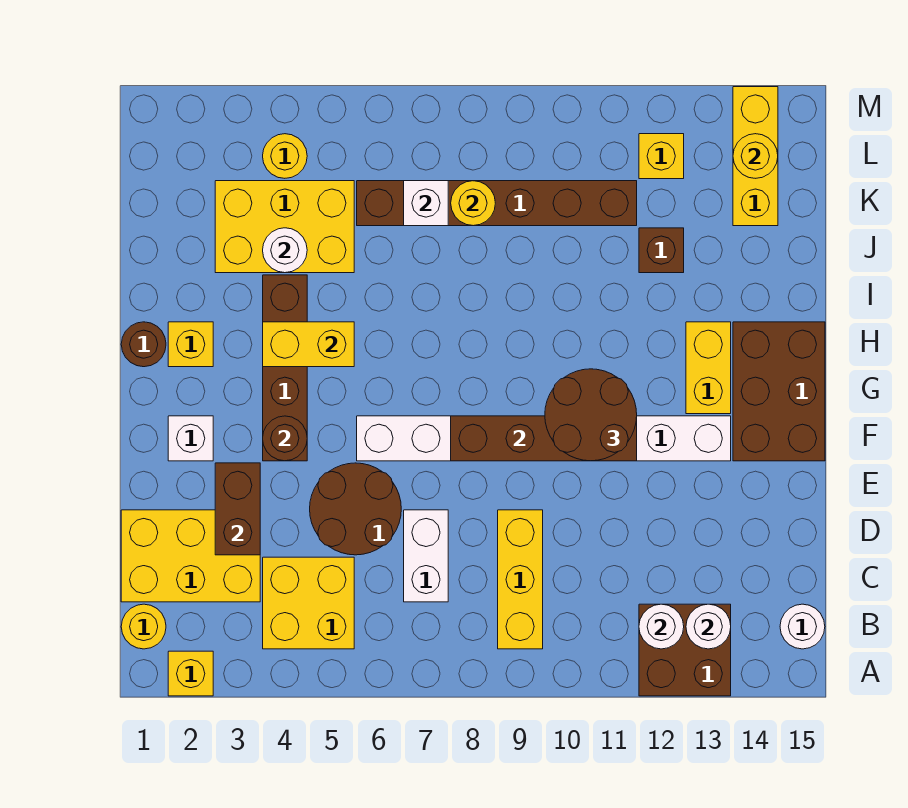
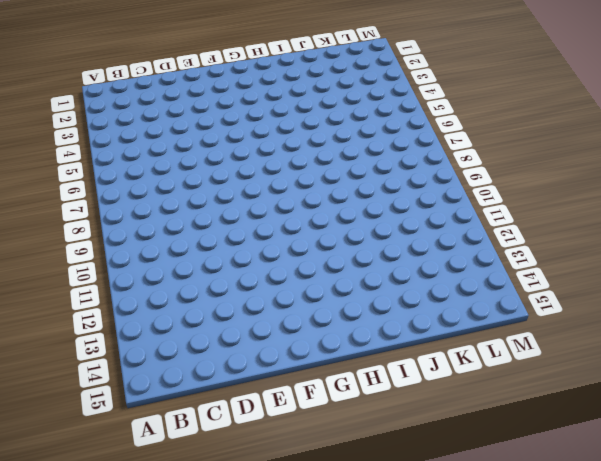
none -> yellow brick A2 level 1
none -> brown brick A12:B13 level 1
none -> yellow round brick B1 level 1
none -> yellow brick B4:C5 level 1

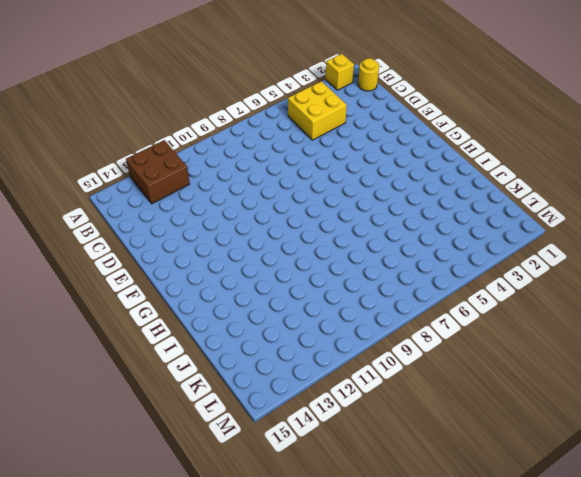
none -> yellow brick B9:D9 level 1
none -> white round brick B15 level 1
none -> yellow brick C1:D3 level 1
none -> white brick C7:D7 level 1

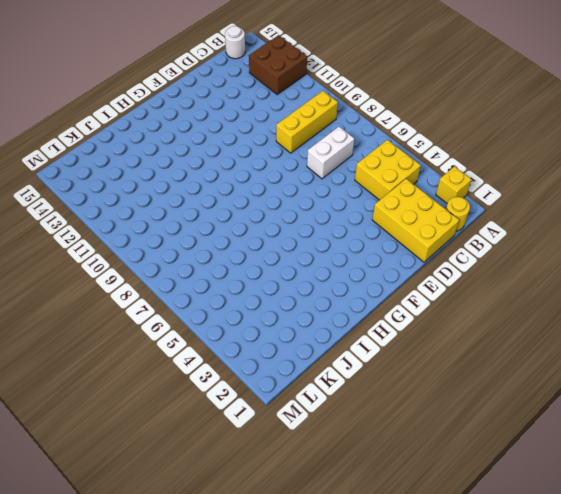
none -> brown round brick D5:E6 level 1
none -> white brick F2 level 1
none -> brown brick F4:I4 level 1
none -> white brick F6:F13 level 1

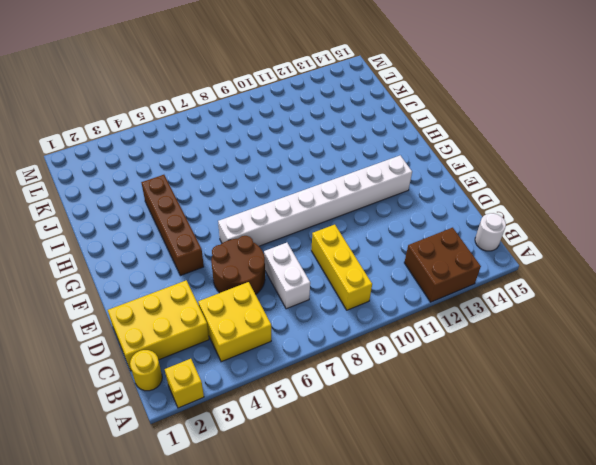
none -> white brick F2 level 1
none -> brown brick F14:H15 level 1
none -> yellow brick G13:H13 level 1
none -> brown round brick H1 level 1

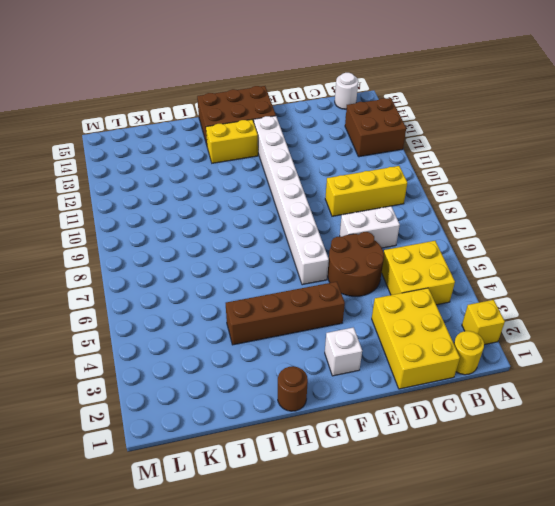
none -> yellow brick H2 level 1
none -> yellow brick J3:K5 level 1
none -> brown brick J12 level 1
none -> brown brick K6:K11 level 1

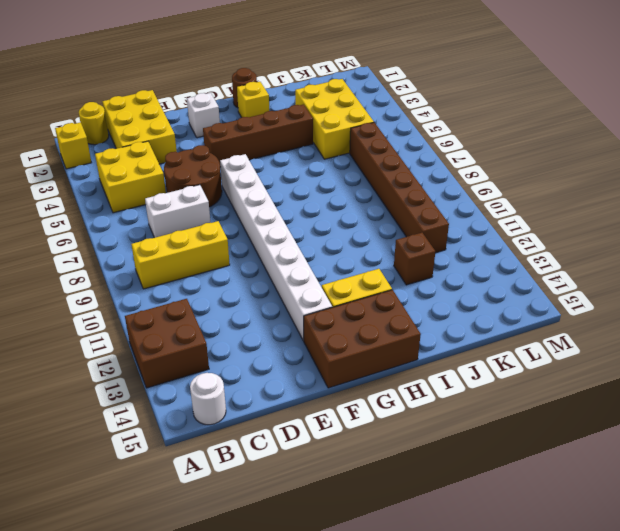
none -> yellow brick K14:M14 level 1
none -> yellow round brick L4 level 1
none -> yellow brick L12 level 1
none -> white round brick B12 level 2

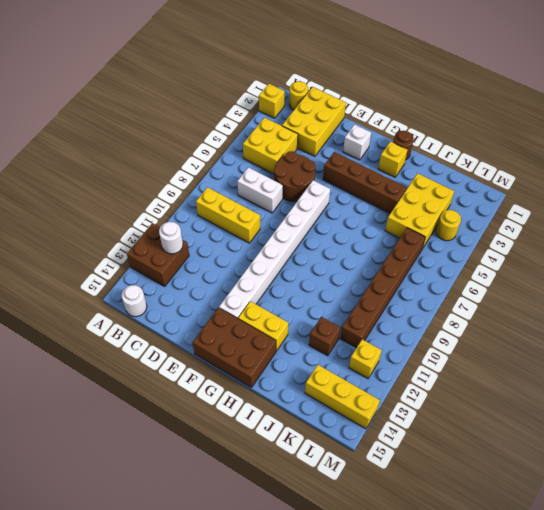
none -> white round brick B13 level 2
none -> brown brick D3:E3 level 2
none -> brown round brick F4 level 2
none -> brown brick F8:F11 level 2

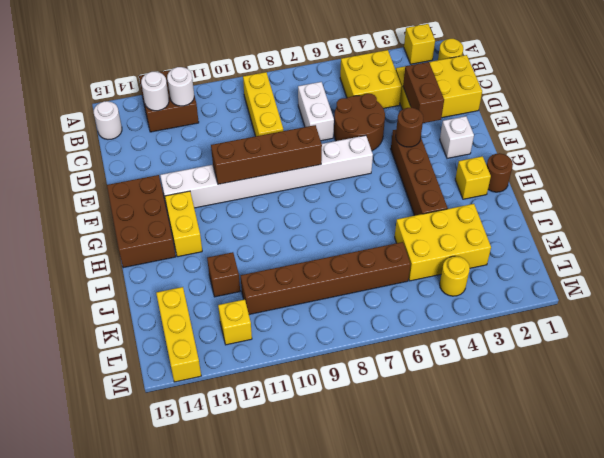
none -> yellow brick H4:H5 level 2
none -> white round brick J4 level 2
none -> white brick K7 level 2
none -> yellow round brick K8 level 2

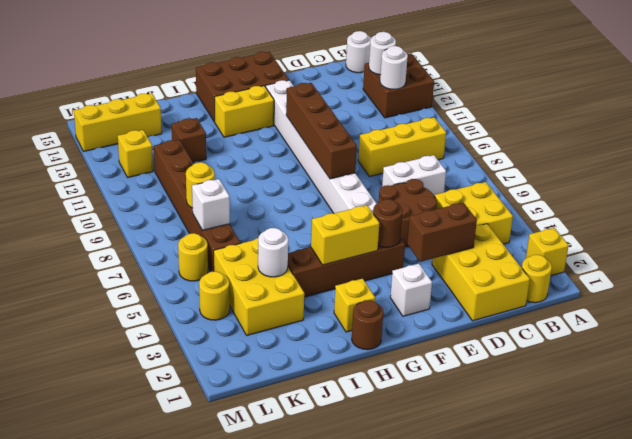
yellow brick G4:H4 level 2 -> yellow brick H4:H5 level 2
yellow round brick L6 level 1 -> yellow round brick L14 level 2
none -> brown round brick F10:G11 level 3

